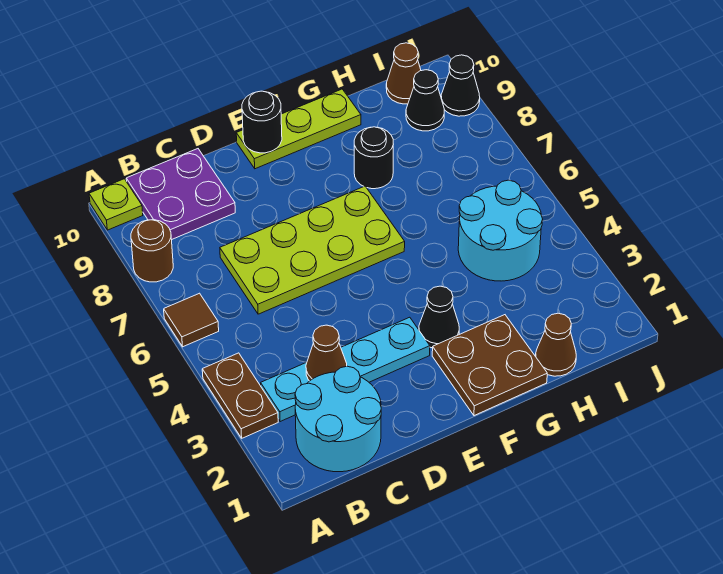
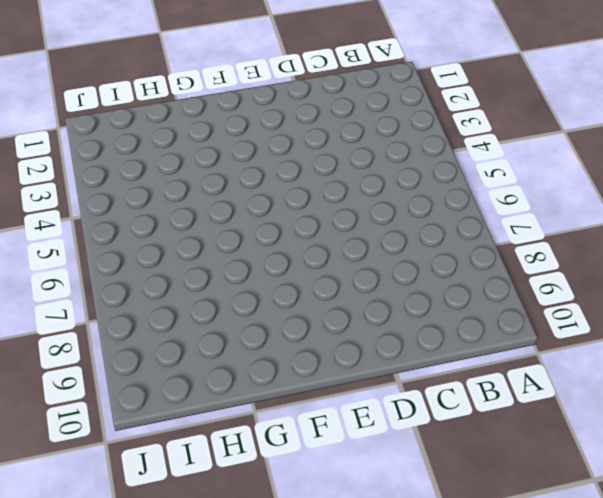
none -> brown plate A3:A4 level 1
none -> brown tile A6 level 1
none -> brown round brick A8 level 1

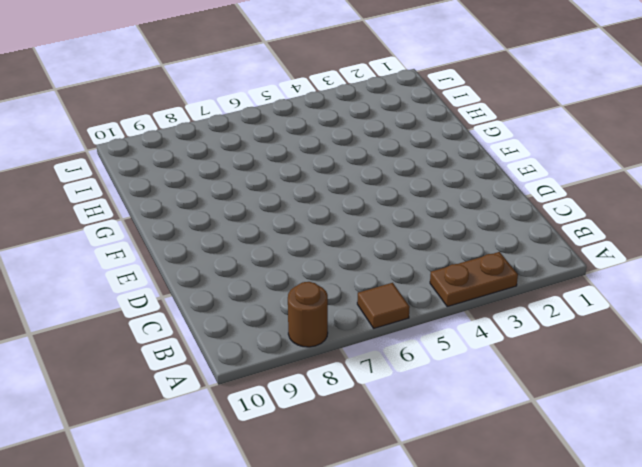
none -> lime plate A10 level 1
none -> cyan round brick B1:C2 level 1
none -> cyan plate B3:E3 level 1

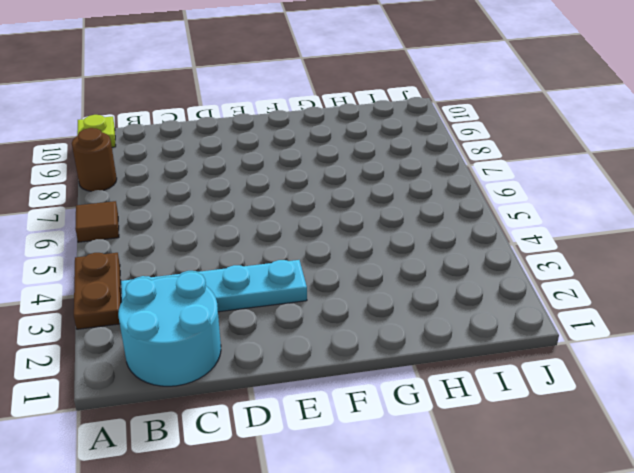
none -> purple plate B9:C10 level 1
none -> lime plate C6:F7 level 1
none -> lime plate E10:G10 level 1

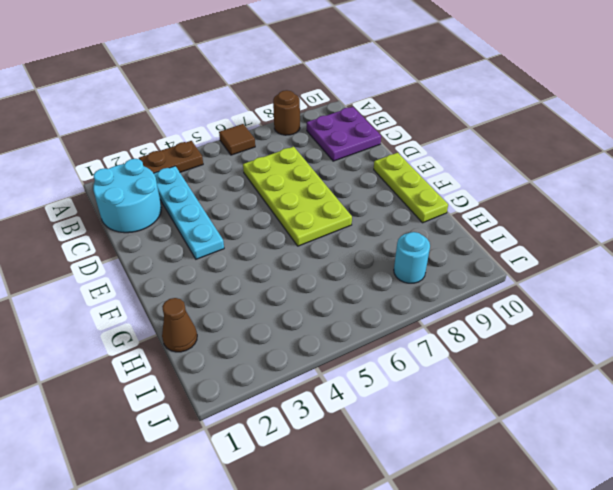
cyan round brick I8 level 1 -> none
none -> lime plate A10 level 1
none -> brown plate F1:G2 level 1
none -> black cone F3 level 1

